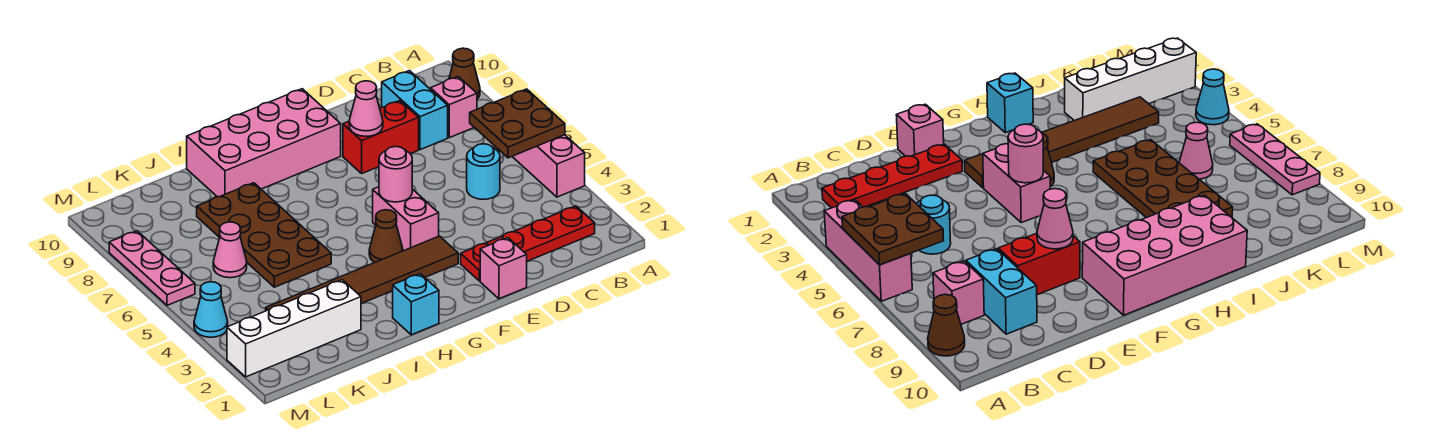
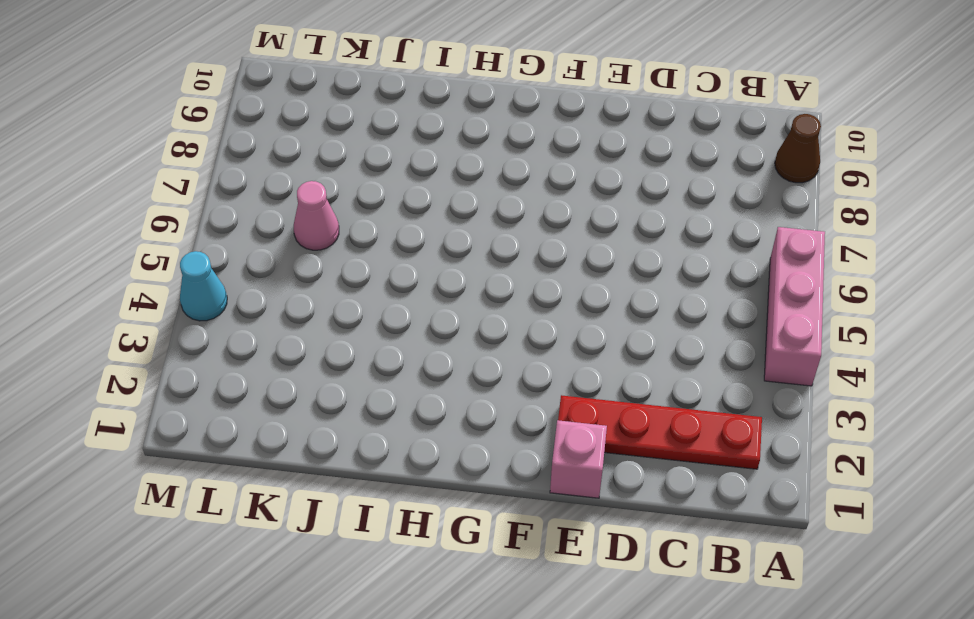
none -> pink brick B8 level 1
none -> cyan round brick C5 level 1
none -> cyan brick C8:C9 level 1

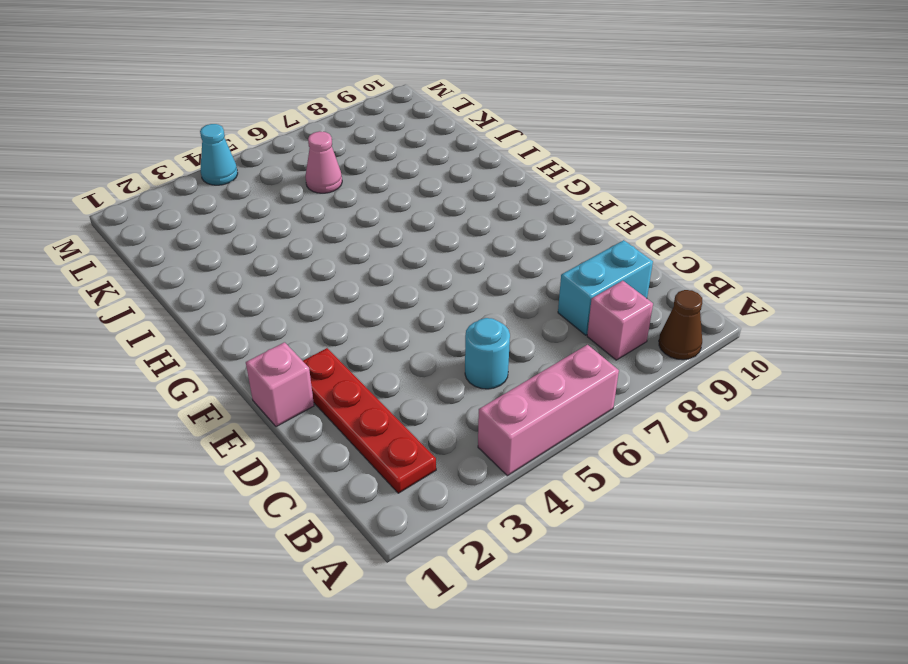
none -> red brick D8:E8 level 1
none -> brown tile F3:K3 level 1
none -> pink brick F4:F5 level 1

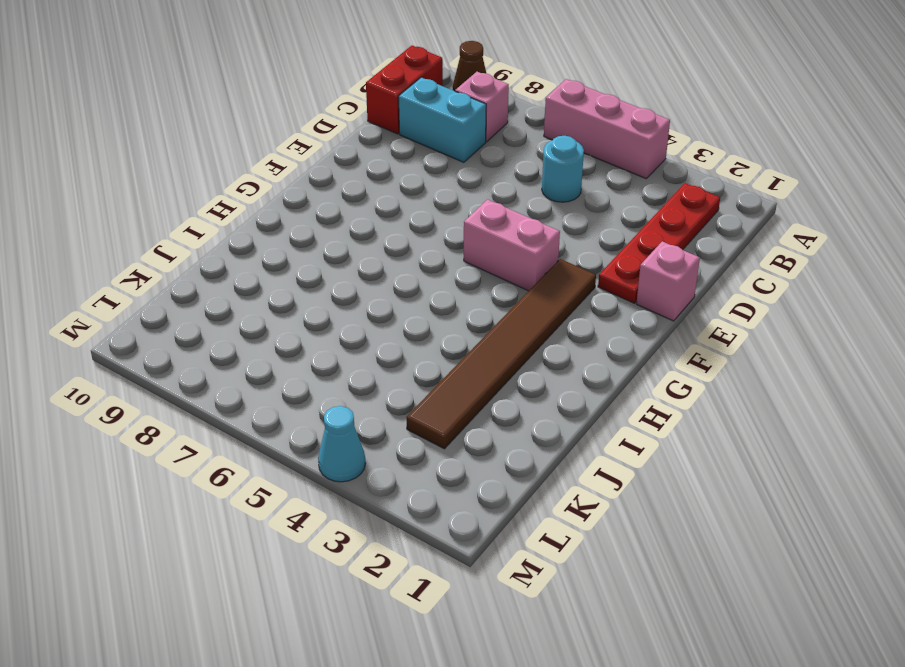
red brick B10:C10 level 1 -> red brick D8:E8 level 1
none -> pink brick F9:I10 level 1
none -> brown cone G4 level 1
none -> cyan brick H1 level 1

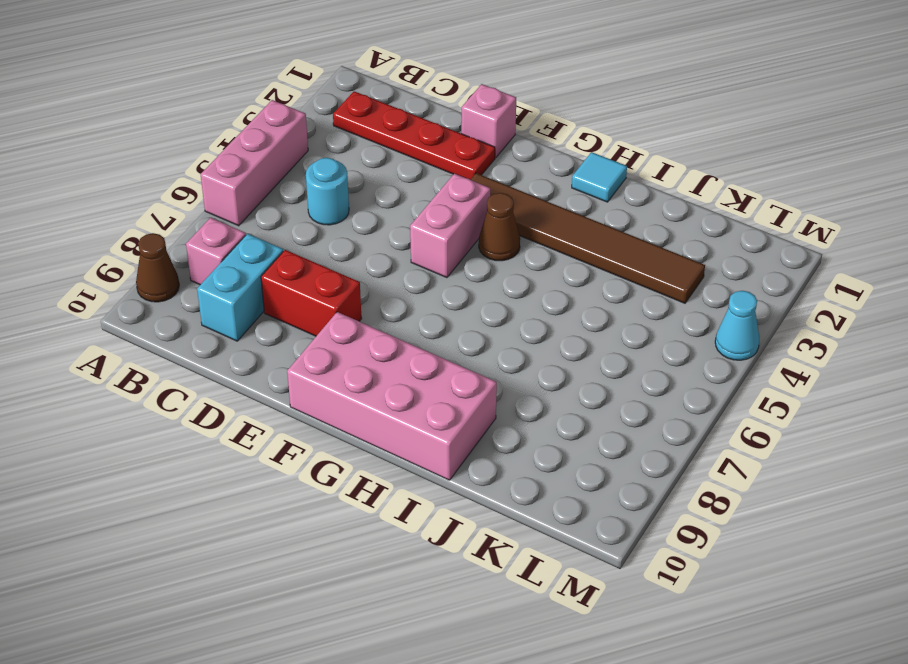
cyan tile H1 level 1 -> cyan brick H1 level 1
none -> brown plate I5:J8 level 1
none -> white brick J2:M2 level 1
none -> pink cone K6 level 1

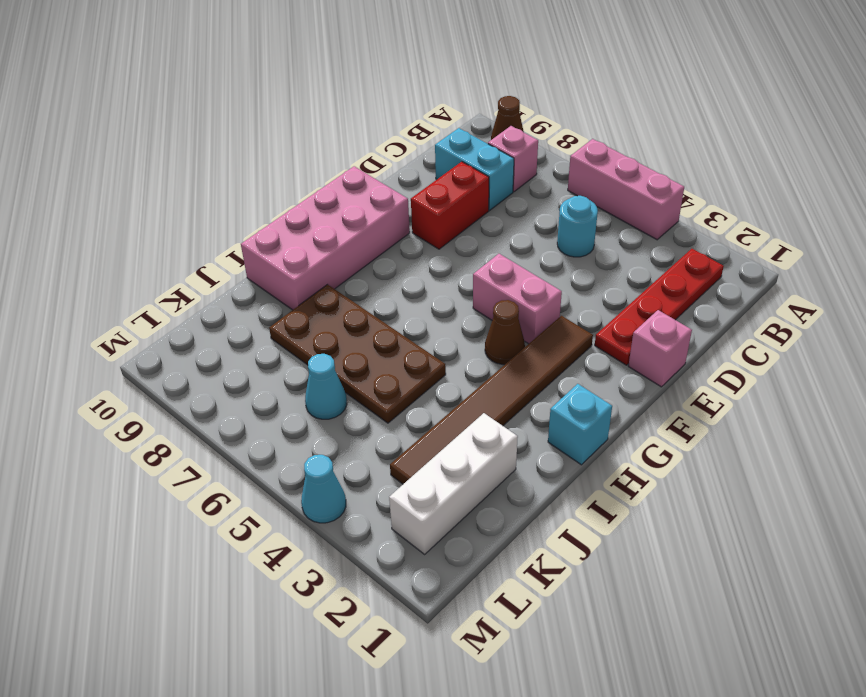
white brick J2:L2 level 1 -> white brick J2:M2 level 1
cyan cone K6 level 1 -> pink cone K6 level 1
none -> pink plate M6:M8 level 1
none -> brown plate A5:B6 level 2
none -> pink cone E8 level 2

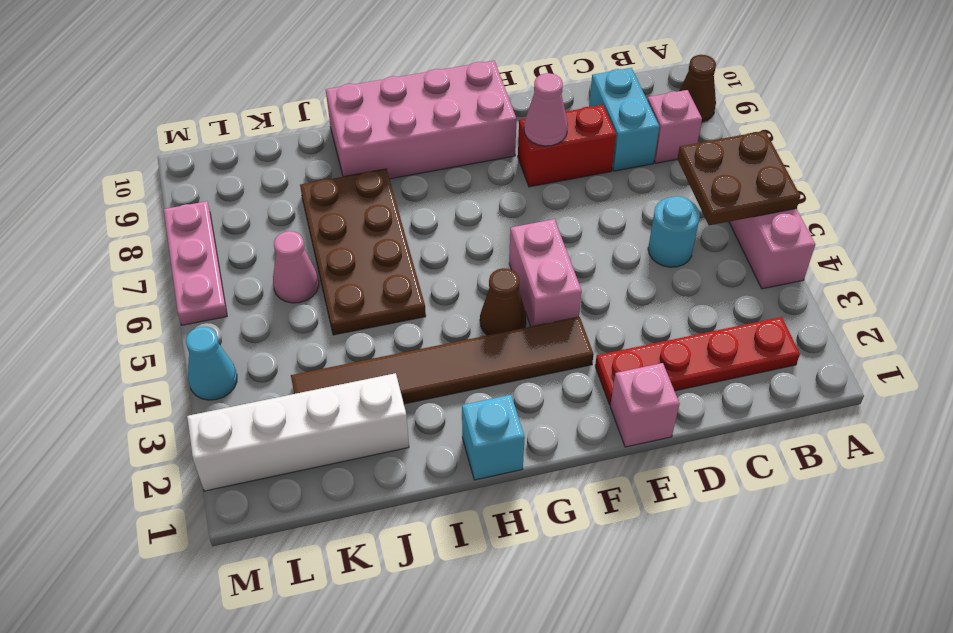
none -> pink round brick F5 level 2

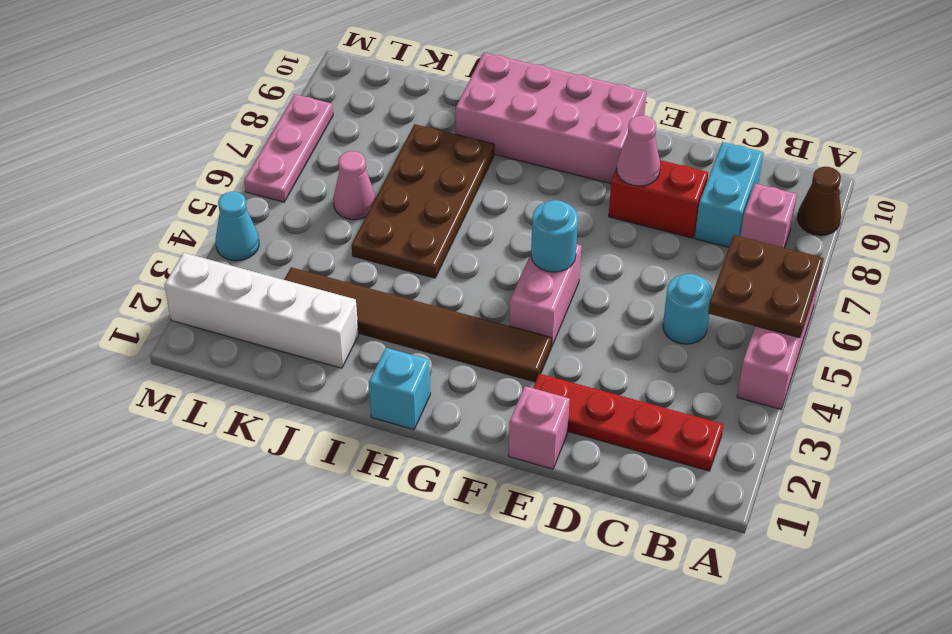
cyan round brick F5 level 2 -> pink round brick F5 level 2
none -> brown cone G4 level 1

